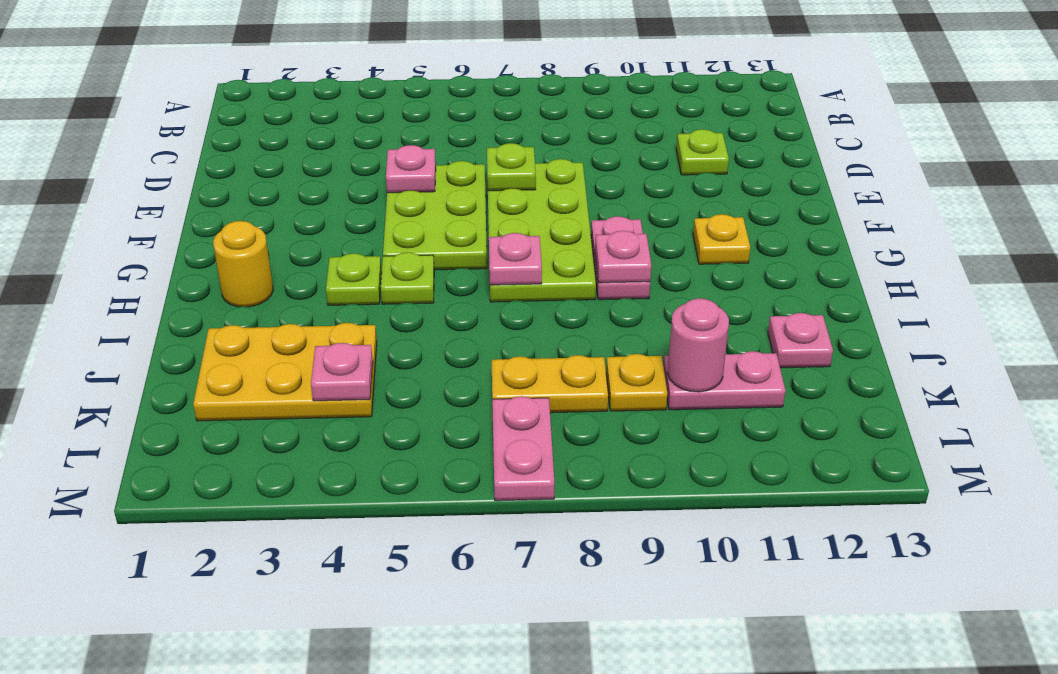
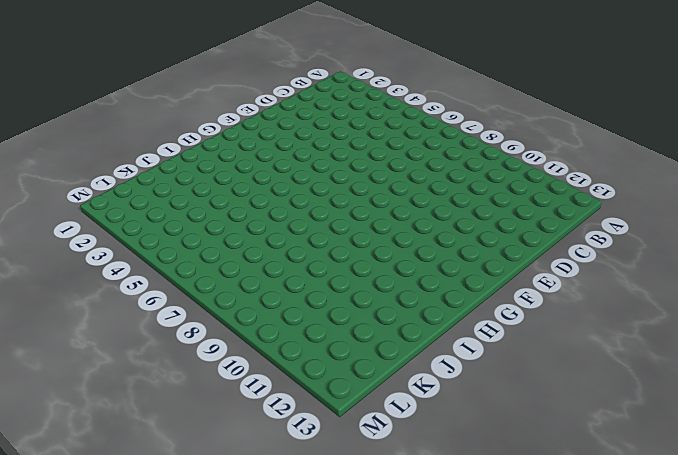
none -> lime plate D11 level 1
none -> lime plate E5:G6 level 1
none -> lime plate E7:H8 level 1

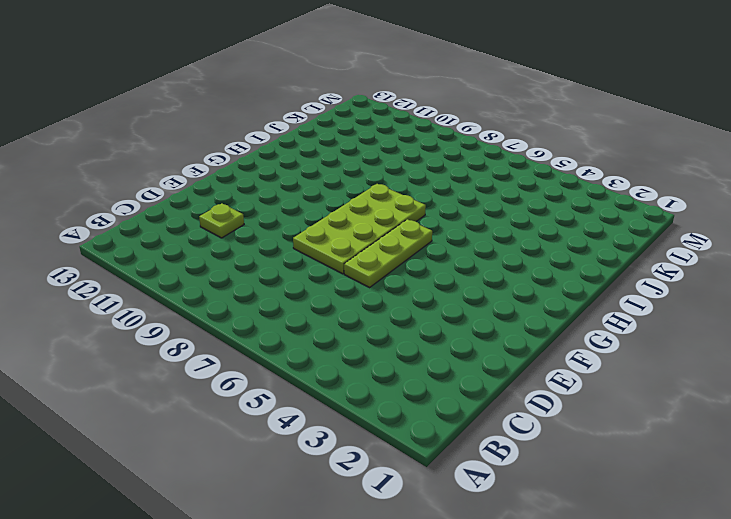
lime plate E6:G6 level 1 -> lime plate E5:G6 level 1
none -> pink plate G9:H9 level 1
none -> yellow plate G11 level 1
none -> yellow round brick H2 level 1

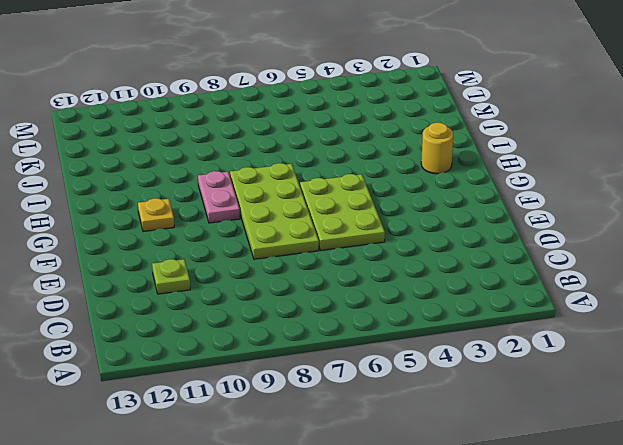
none -> lime plate H4 level 1
none -> lime plate H5 level 1
none -> yellow plate J2:K4 level 1

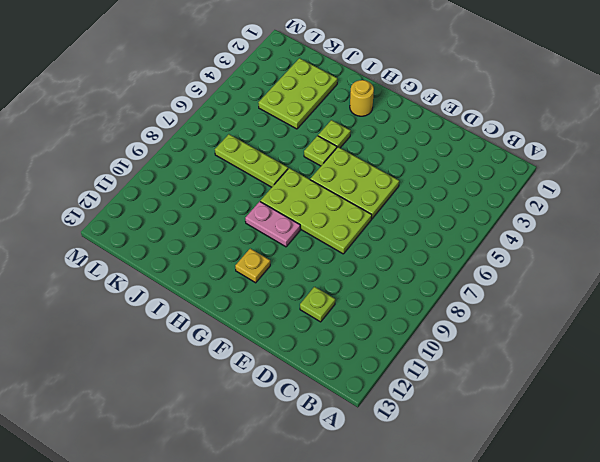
lime plate I7:K7 level 1 -> yellow plate K7:K8 level 1
lime plate J2:K4 level 1 -> yellow plate J2:K4 level 1
none -> pink plate J12 level 1
none -> yellow plate K9 level 1
none -> pink plate K10:K11 level 1

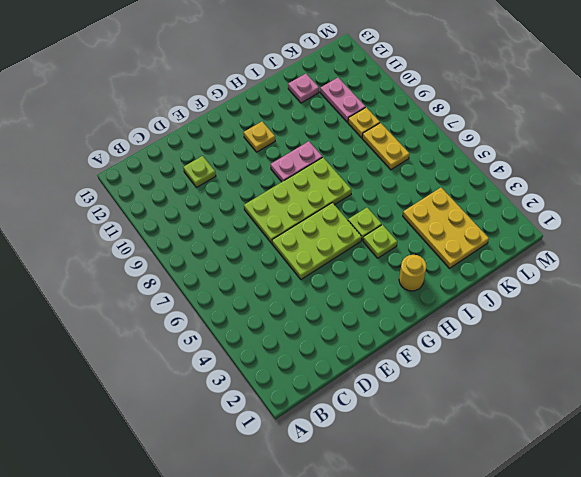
none -> pink plate L7:M7 level 1
none -> pink plate E5 level 2
none -> lime plate E7 level 2

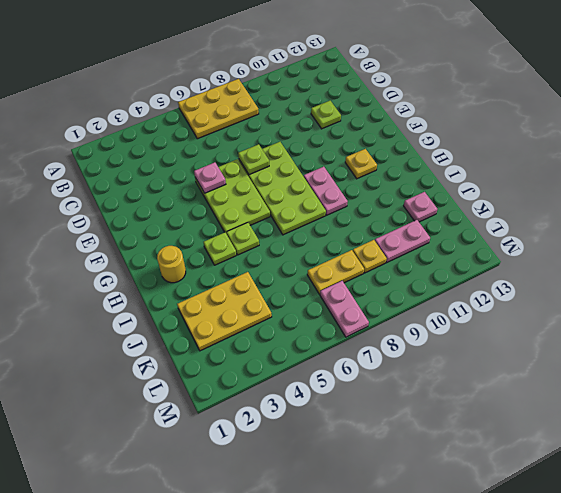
yellow plate A6:B8 level 1 -> none
none -> pink plate H7 level 2
none -> pink plate H9 level 2
none -> pink plate K4 level 2

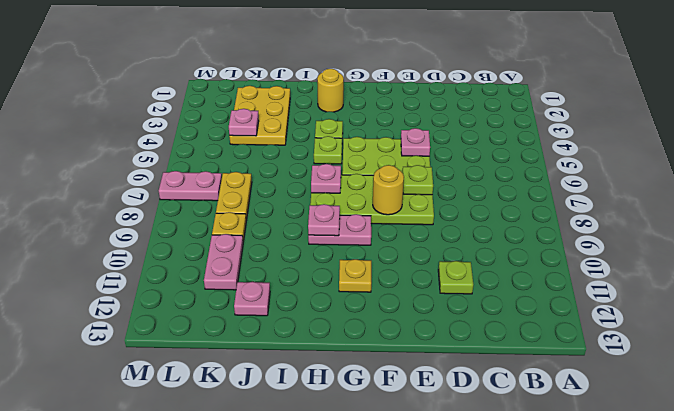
yellow round brick F8 level 2 -> none
none -> pink round brick K10 level 2

